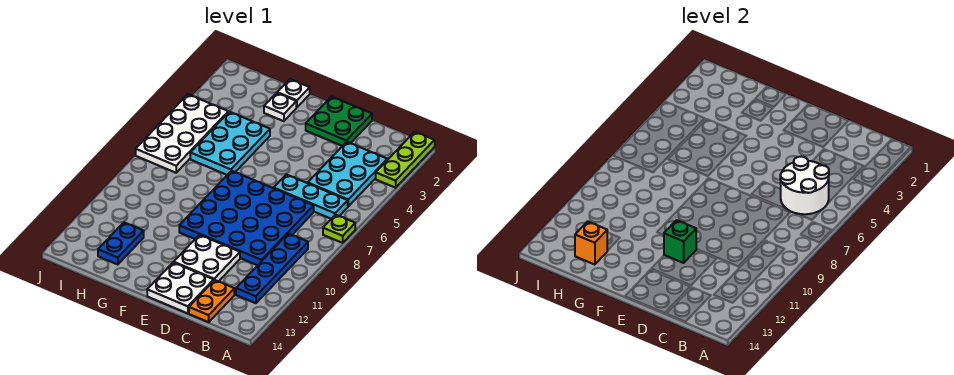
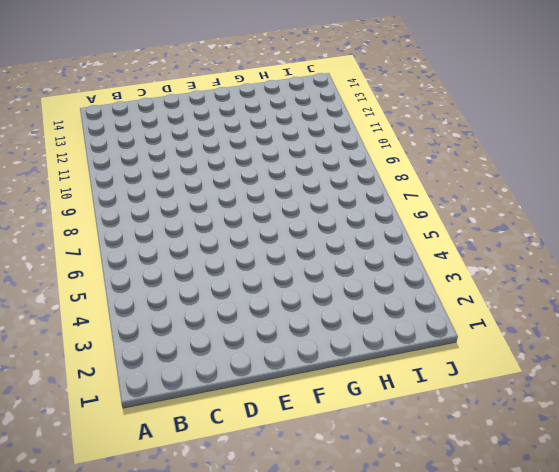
none -> lime plate A1:A3 level 1
none -> lime plate A7 level 1
none -> cyan plate B3:C5 level 1

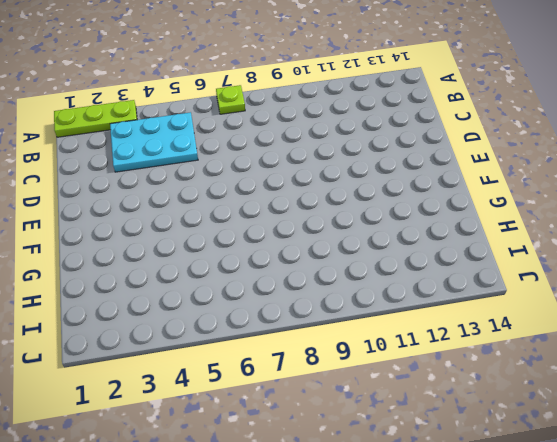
none -> cyan plate B6:D6 level 1
none -> blue plate B9:B12 level 1
none -> blue plate C7:F10 level 1

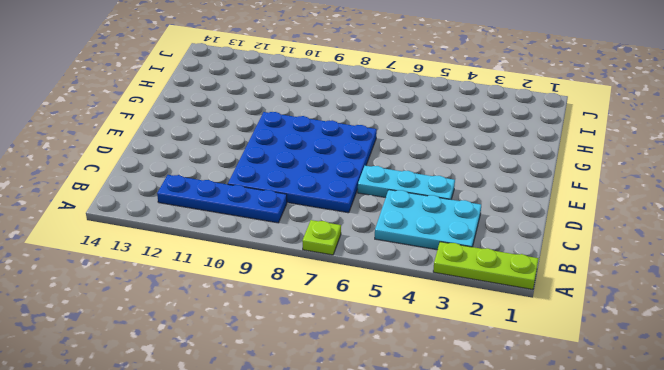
cyan plate D4:D6 level 1 -> cyan plate B6:D6 level 1
none -> orange plate C13:C14 level 1
none -> green plate D1:E2 level 1
none -> white plate D11:E12 level 1

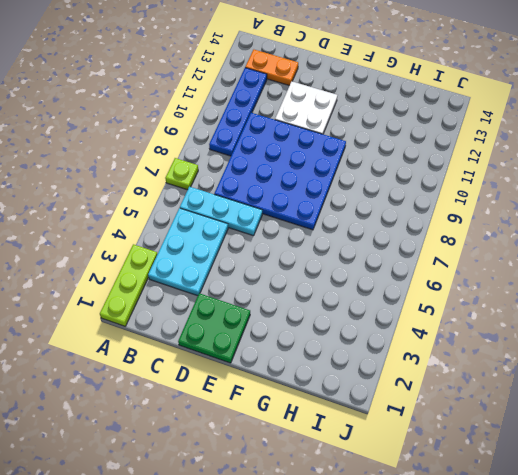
orange plate B13:C13 level 1 -> orange plate C13:C14 level 1
none -> white plate D13:E14 level 1
none -> white plate G1 level 1
none -> white plate G2 level 1

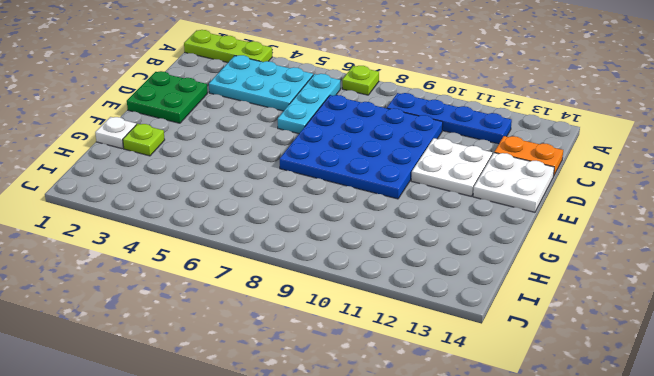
lime plate G2 level 1 -> white plate G2 level 1
none -> cyan plate G4:H6 level 1
none -> blue plate H12:H13 level 1
none -> white plate I4:J7 level 1

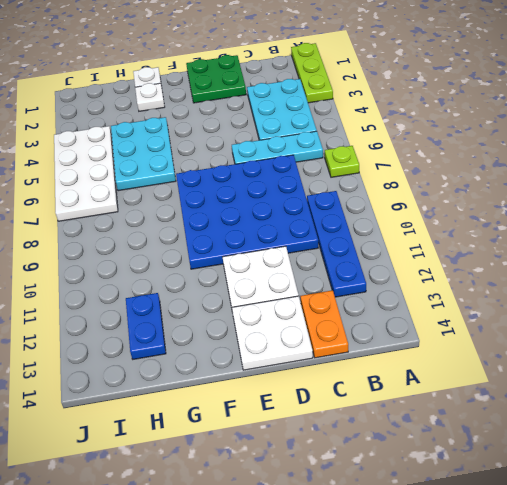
none -> white round brick B5:C6 level 2
none -> green brick E11 level 2
none -> orange brick H13 level 2

